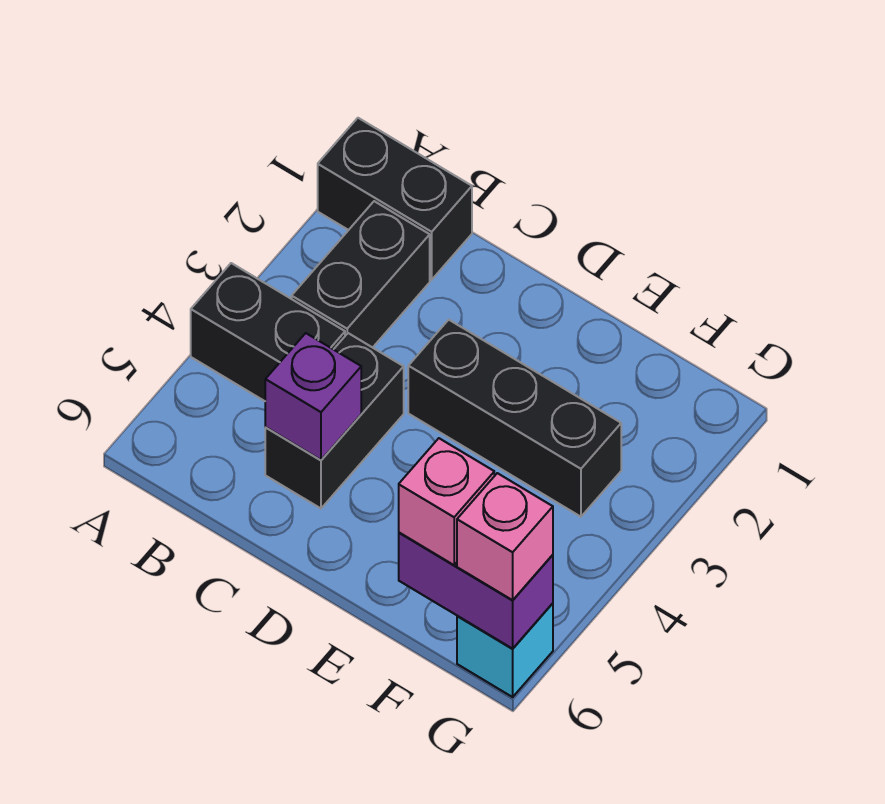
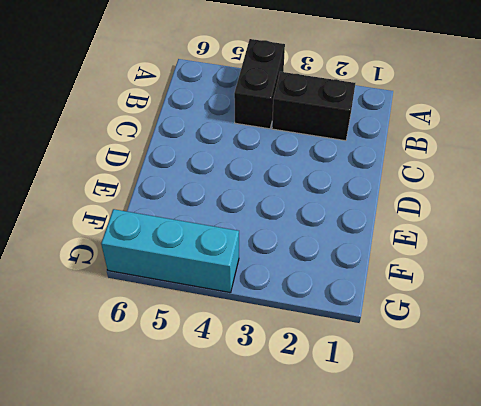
cyan brick G4:G6 level 1 -> cyan brick G6 level 1
none -> black brick A1:B1 level 1
none -> black brick C4:C5 level 1

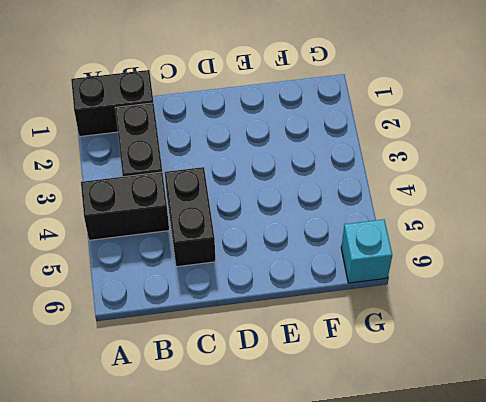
none -> black brick D3:F3 level 1
none -> purple brick C5 level 2

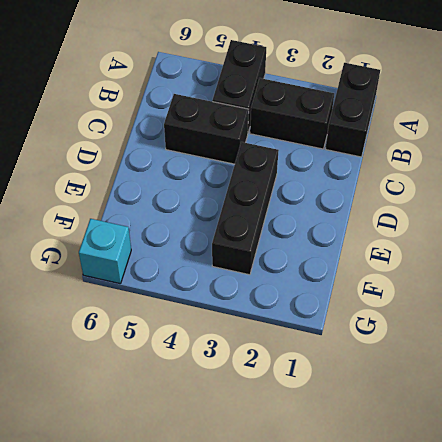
none -> purple brick C5 level 2
none -> purple brick F6:G6 level 2

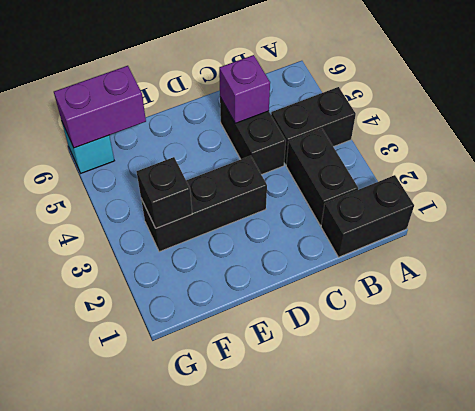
black brick F3 level 2 -> none
none -> pink brick F6 level 3
none -> pink brick G6 level 3

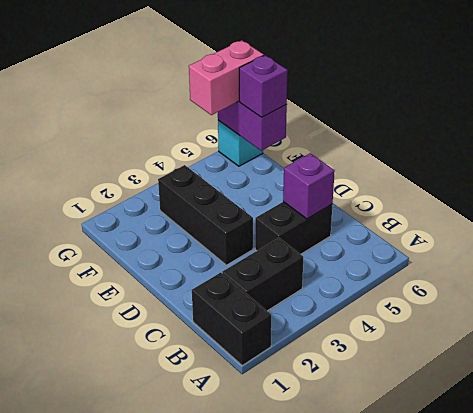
purple brick F6 level 3 -> pink brick F6 level 3
pink brick G5:G6 level 3 -> pink brick G6 level 3
none -> black brick A4:B4 level 1

